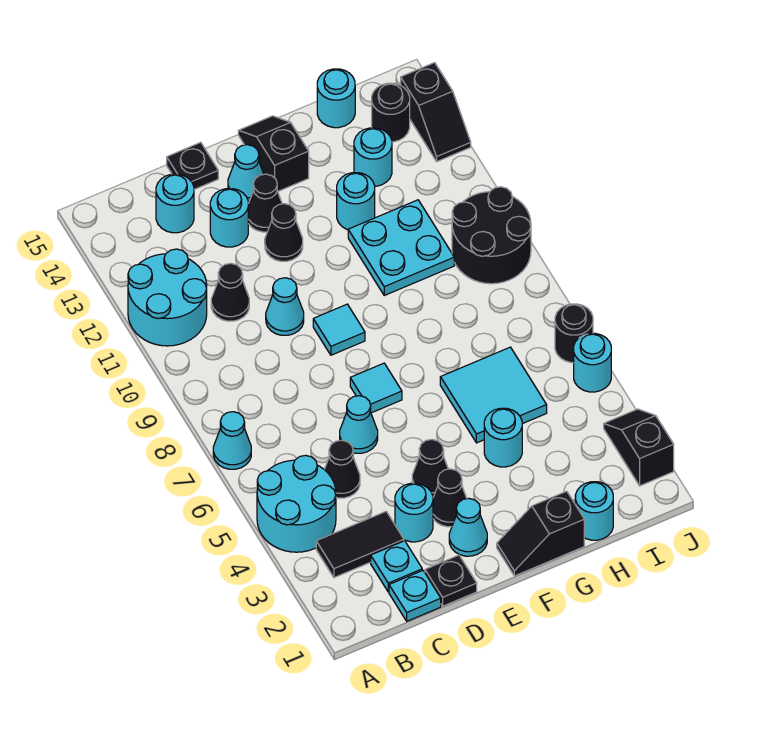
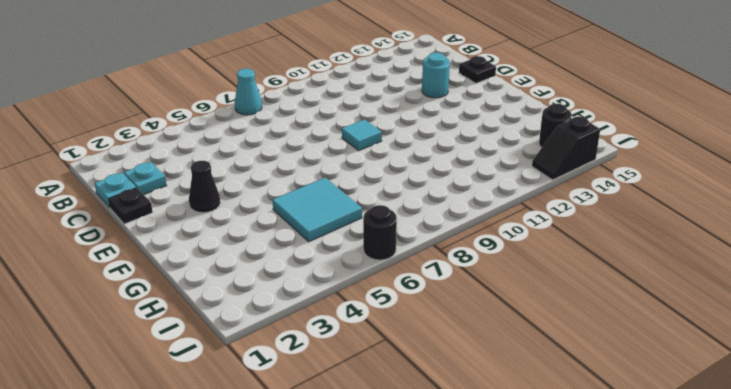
none -> cyan round brick A4:B5 level 1
none -> cyan round brick A11:B12 level 1
none -> black tile B3:C3 level 1
none -> black cone C5 level 1

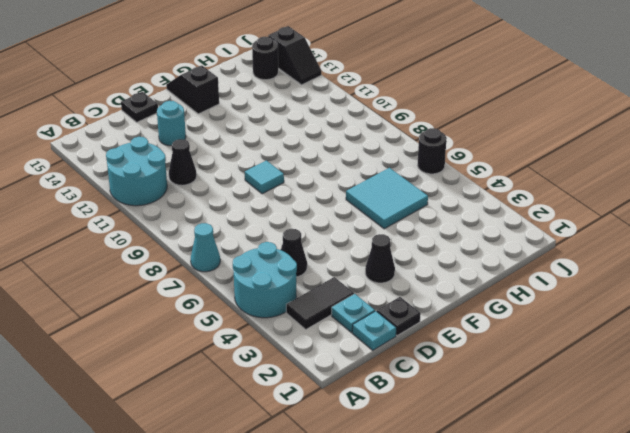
none -> cyan round brick C14 level 1
none -> cyan round brick D3 level 1
none -> cyan cone D6 level 1
none -> cyan cone D10 level 1

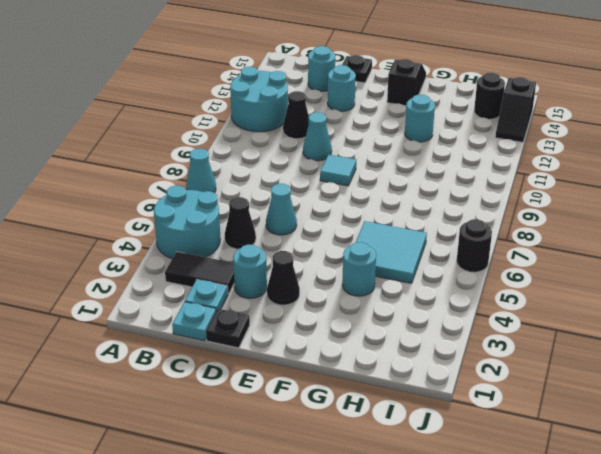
none -> cyan cone E2 level 1
none -> black cone E4 level 1
none -> cyan tile E7 level 1
none -> black cone E12 level 1

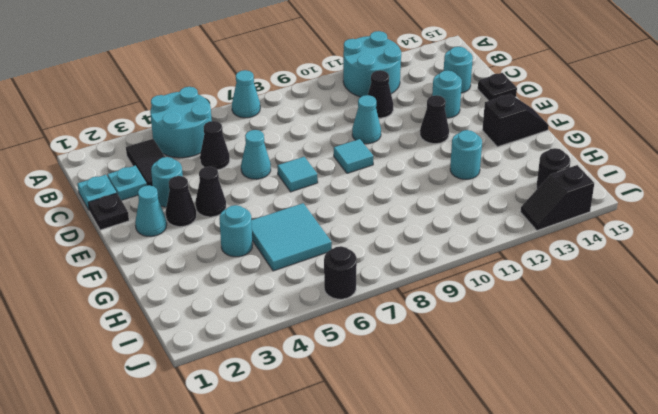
none -> black cone E13 level 1
none -> cyan cone E14 level 1
none -> black slope F1:G1 level 1 top G
none -> cyan plate G10:H11 level 1

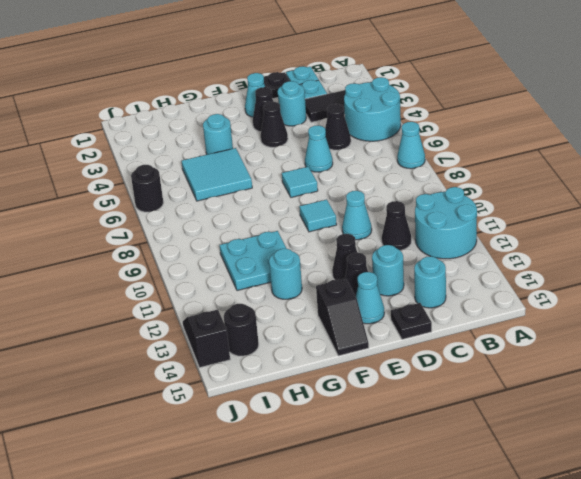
none -> black slope F1:G1 level 1 top G
none -> cyan round brick H1 level 1
none -> cyan round brick H13 level 1
none -> cyan round brick H15 level 1

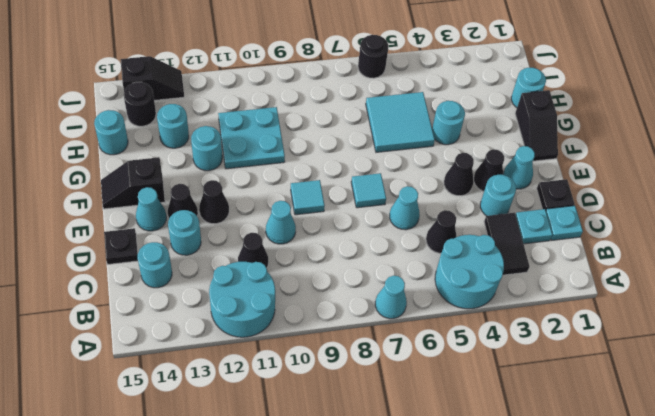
none -> black round brick I9:J10 level 1
none -> black slope J2:J3 level 1 top 2
none -> cyan round brick J5 level 1

